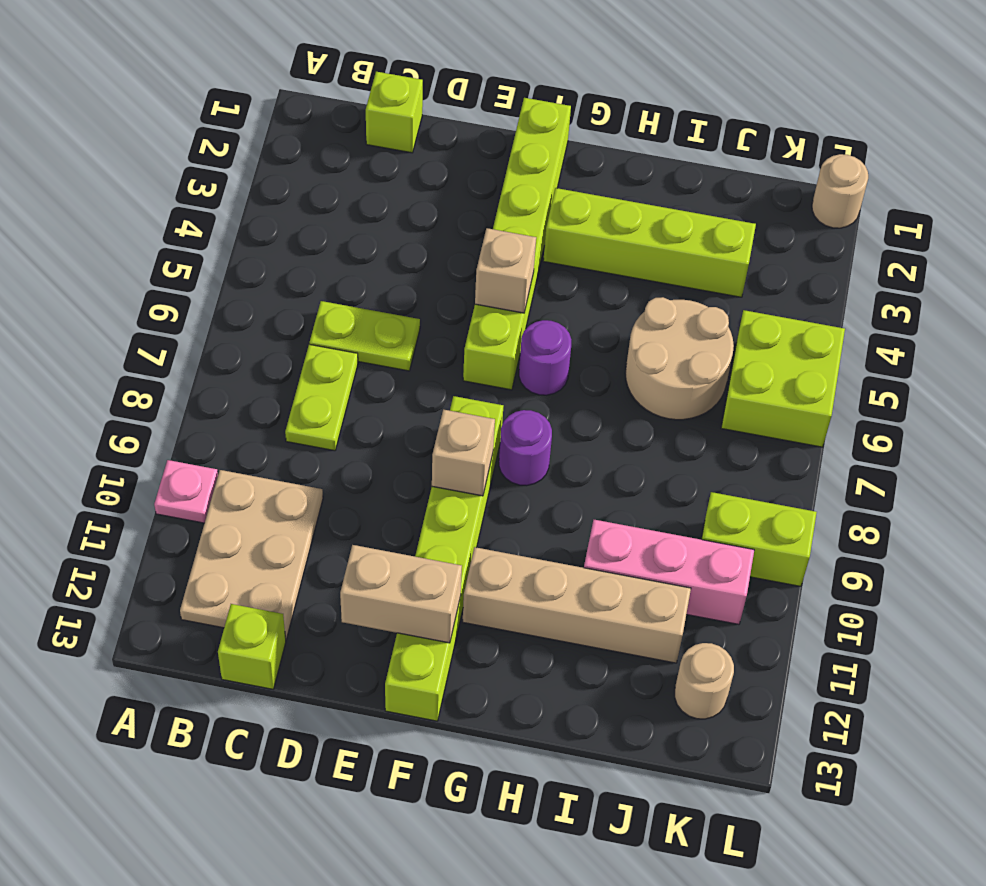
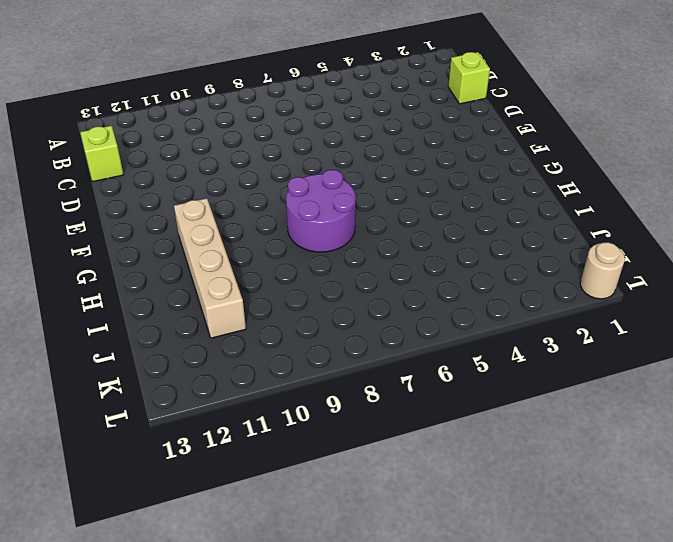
purple round brick G7:H8 level 1 -> purple round brick G8 level 1
none -> pink plate A10 level 1
none -> tan plate B10:C12 level 1
none -> lime plate C6:D6 level 1

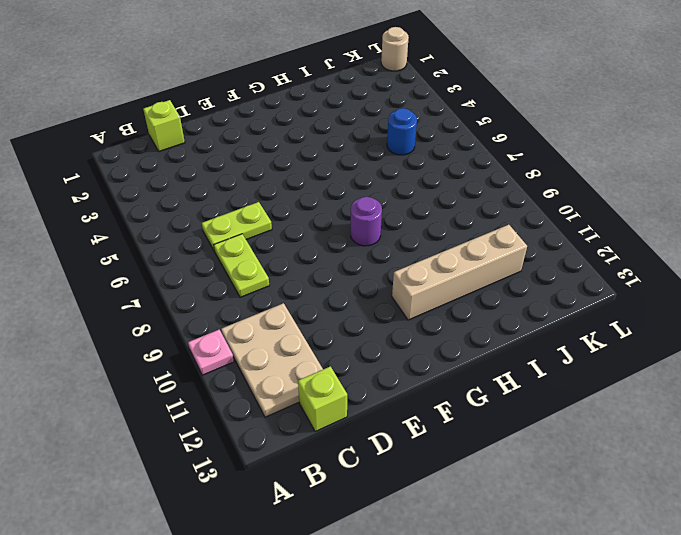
blue round brick J5 level 1 -> tan round brick I5:J6 level 1
none -> lime brick F1:F6 level 1
none -> lime brick F8:F13 level 1
none -> lime brick G3:J3 level 1

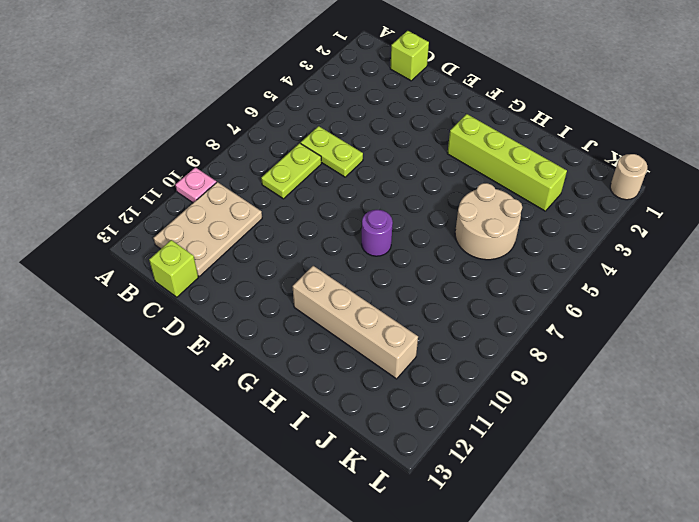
none -> lime brick F1:F6 level 1
none -> lime brick F8:F13 level 1
none -> purple round brick G6 level 1

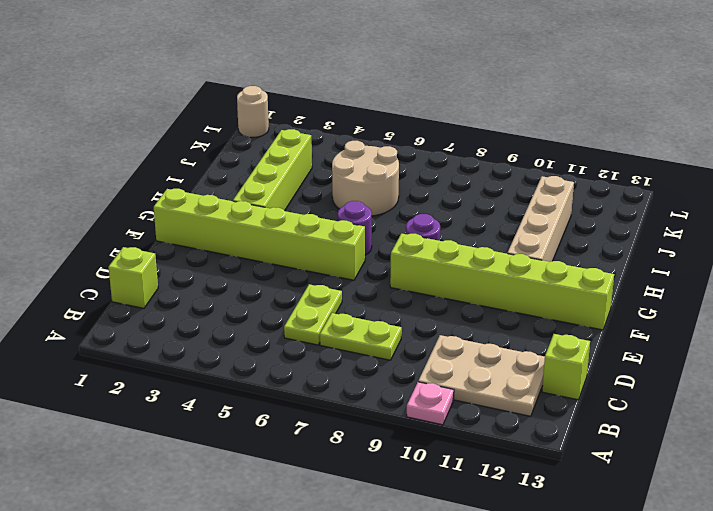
none -> pink brick I10:K10 level 1
none -> lime brick K5:L6 level 1
none -> lime brick K9:L9 level 1

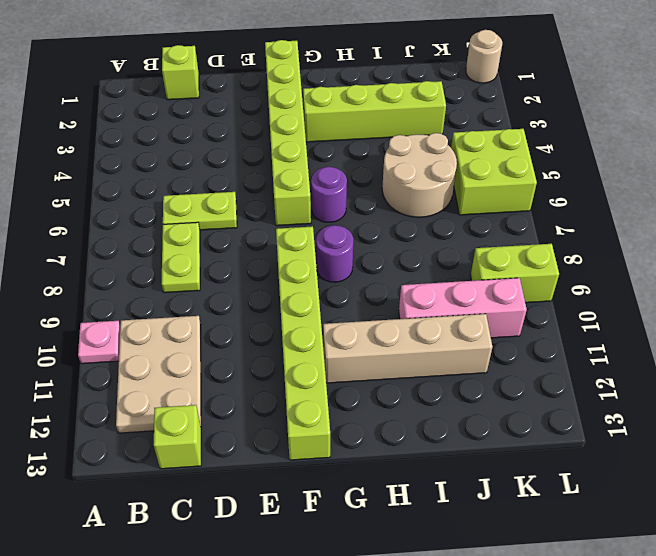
none -> tan round brick K12 level 1
none -> tan brick E12:F12 level 2
none -> tan brick F5 level 2

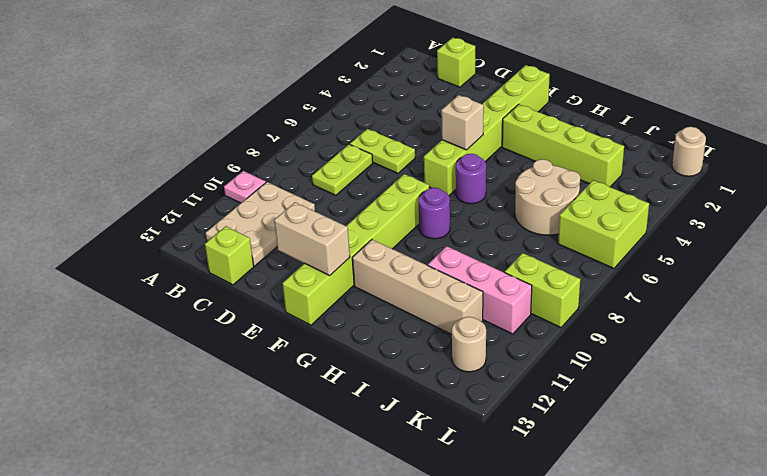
none -> tan brick F9 level 2

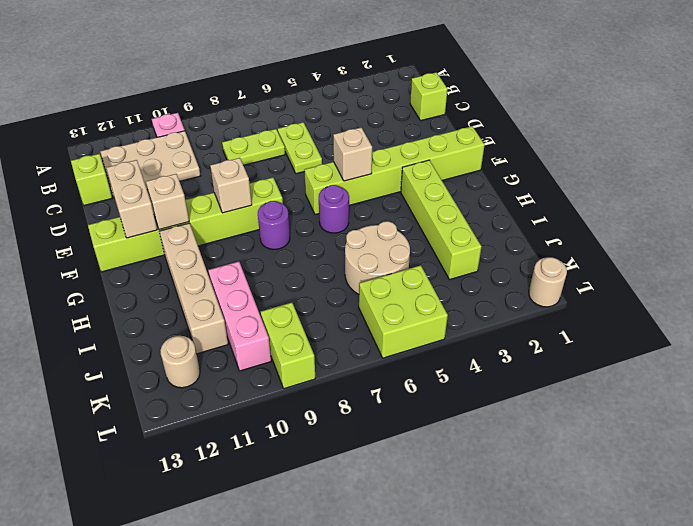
tan brick F11 level 2 -> none

